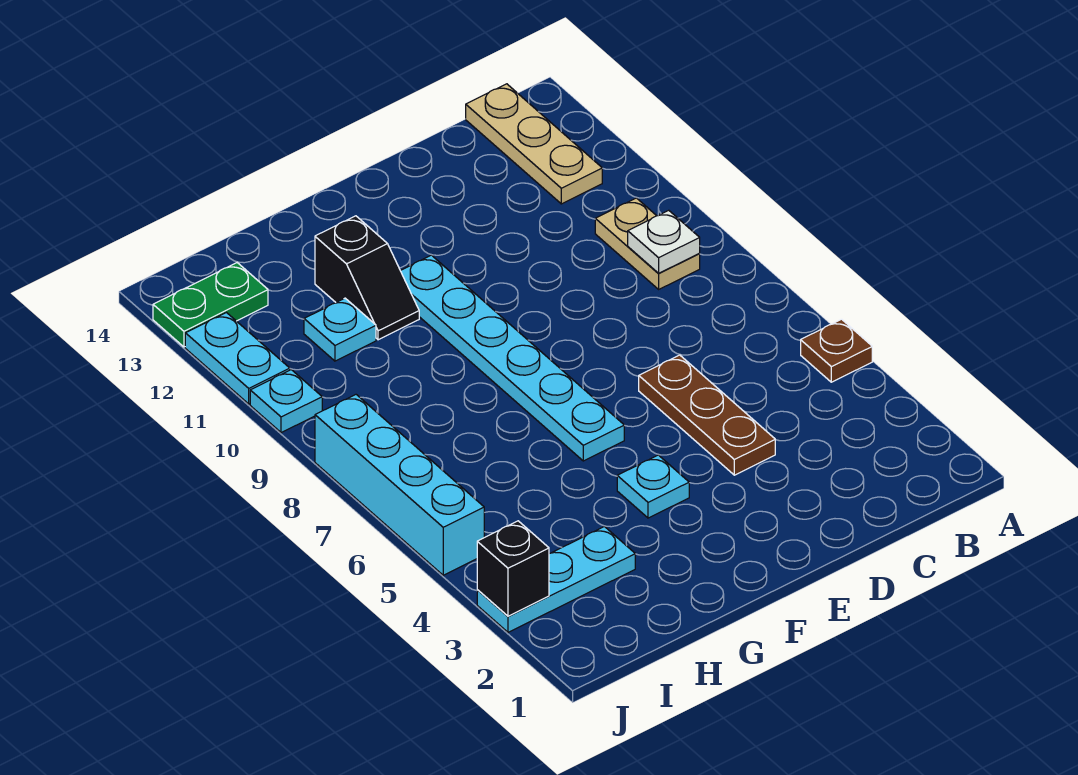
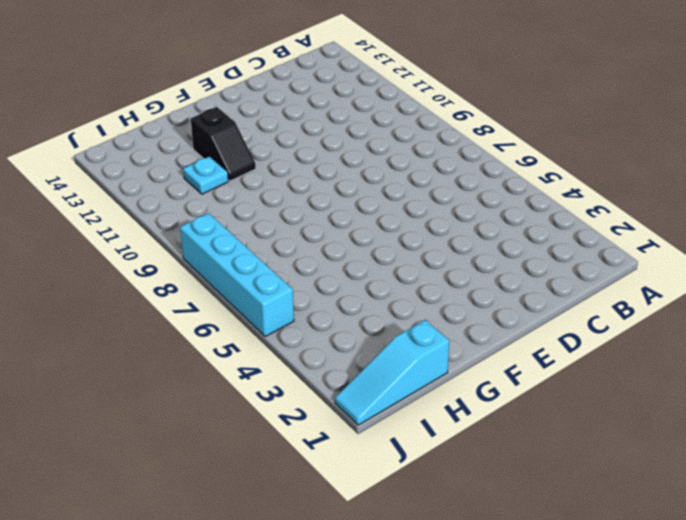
cyan slope H1:J1 level 1 top H -> none
none -> brown plate A5 level 1
none -> tan plate B9:B10 level 1
none -> tan plate B12:B14 level 1

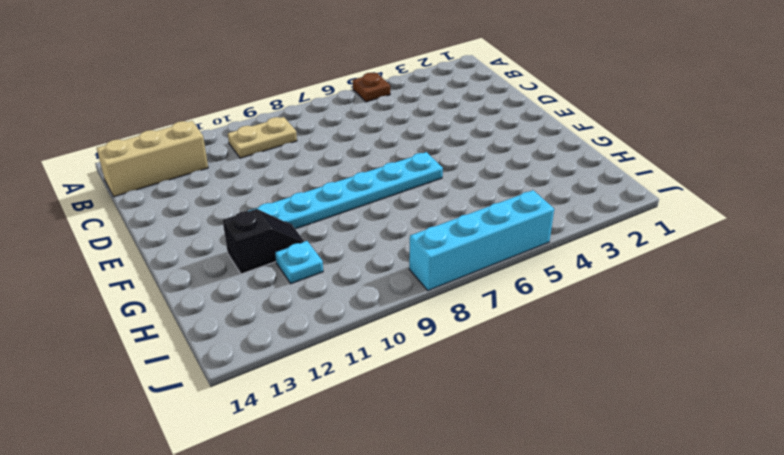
tan brick B12:B14 level 1 -> tan plate B12:B14 level 1
none -> brown plate D4:D6 level 1
none -> cyan plate F4 level 1
none -> cyan plate H3:J3 level 1

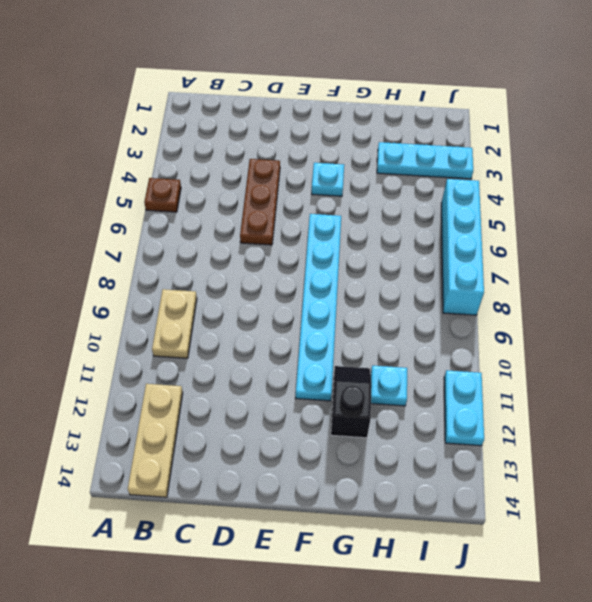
none -> green plate I13:J13 level 1
none -> cyan plate J10 level 1
none -> white plate B9 level 2

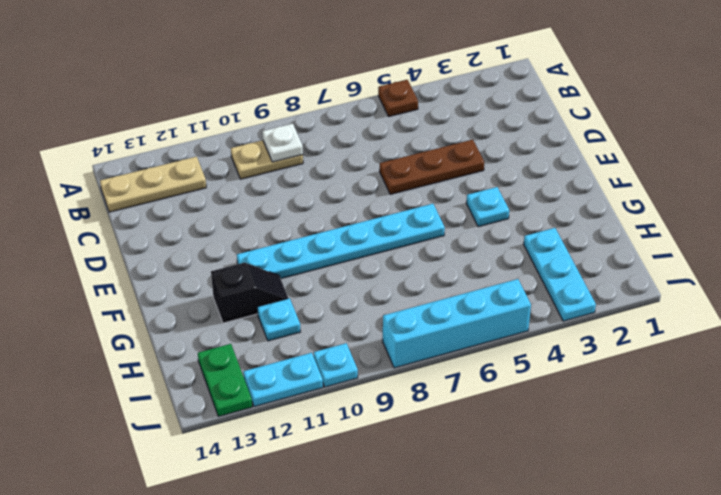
none -> black brick J3 level 2

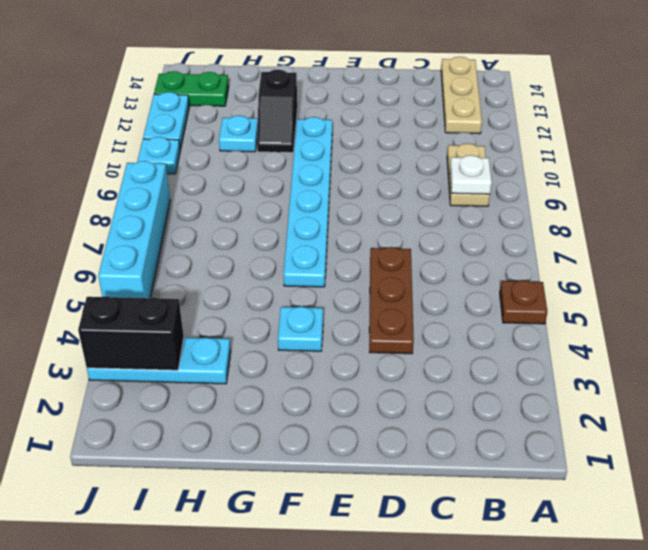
black brick I3:J3 level 2 -> black brick J3 level 2

